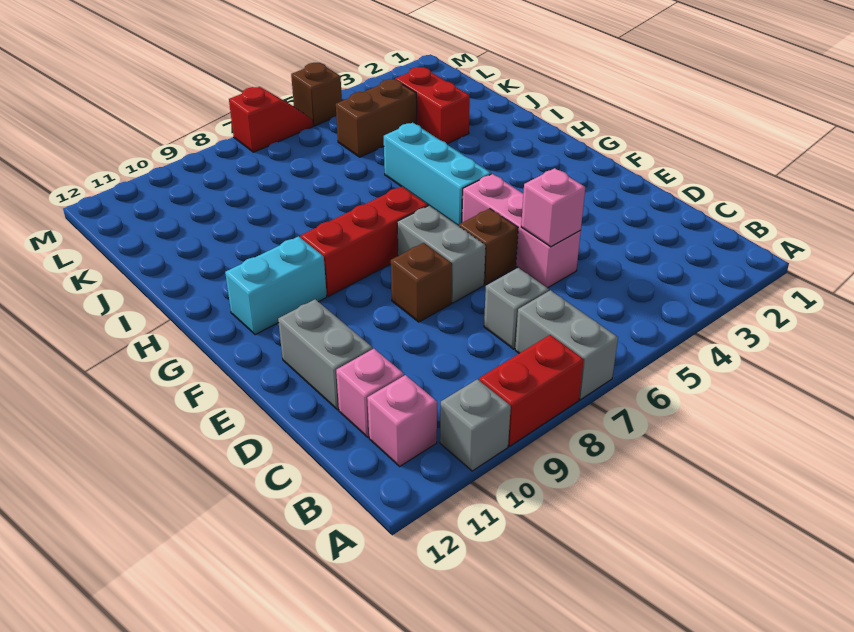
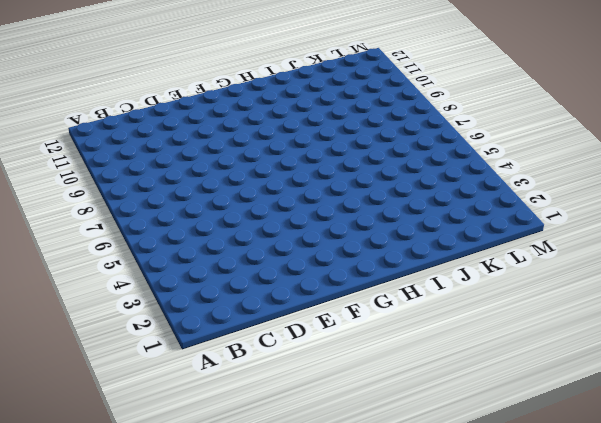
none -> grey brick A7:B7 level 1
none -> red brick A8:A9 level 1
none -> grey brick A10 level 1

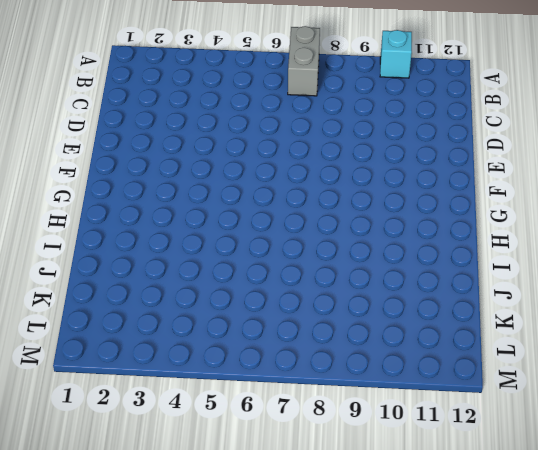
cyan brick A10 level 1 -> grey brick A10 level 1
none -> red brick A8:A9 level 1
none -> pink brick B11 level 1
none -> grey brick C7 level 1

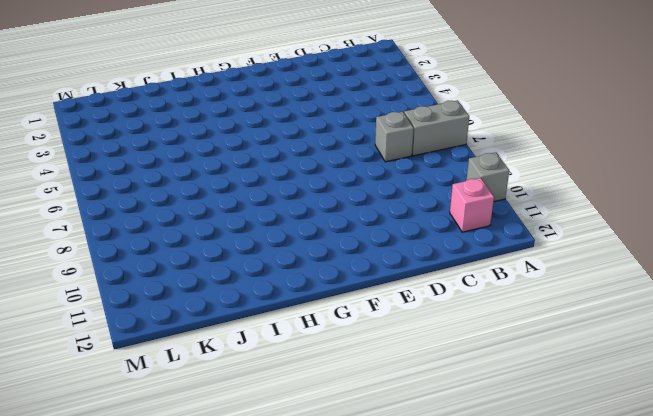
none -> red brick A8:A9 level 1
none -> pink brick C11 level 1
none -> pink brick D5:F5 level 1

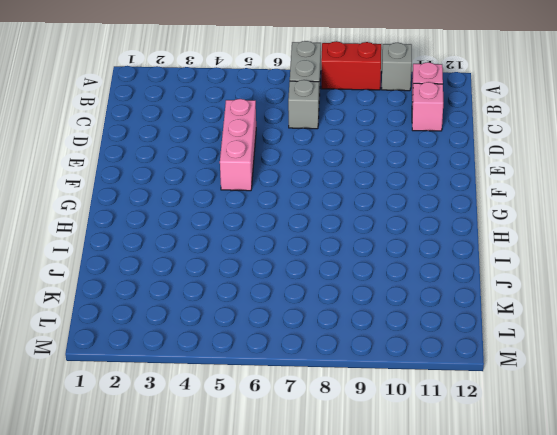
none -> grey brick D11:E11 level 1
none -> brown brick E6 level 1
none -> grey brick E7:F7 level 1

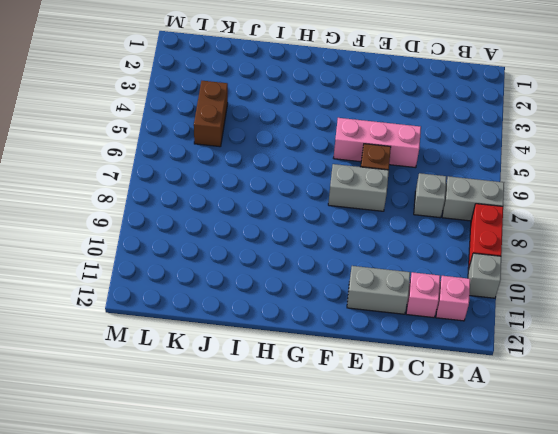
none -> brown brick E8 level 1
none -> cyan brick G5:I5 level 1
none -> red brick G7:G9 level 1

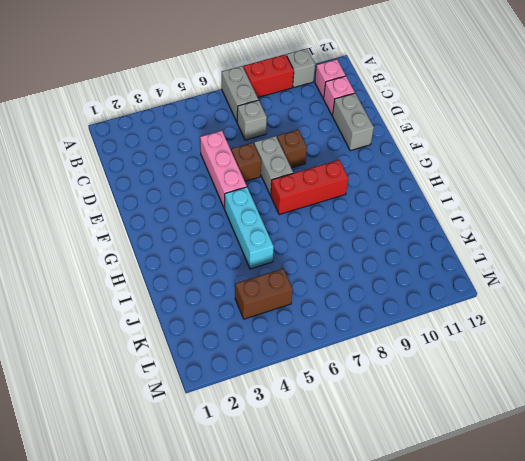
none -> cyan brick G10:G11 level 1
none -> red brick J3:K3 level 1
none -> brown brick M5 level 1

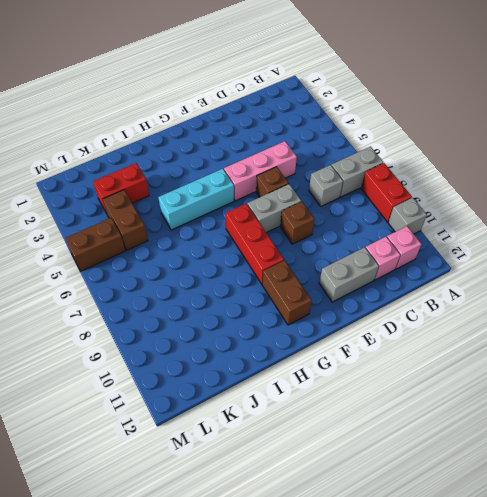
brown brick G10:G11 level 1 -> cyan brick G10:G11 level 1
brown brick L5:M5 level 1 -> brown brick M5 level 1
none -> red slope M6:M7 level 1 top 7
none -> pink brick D5 level 2

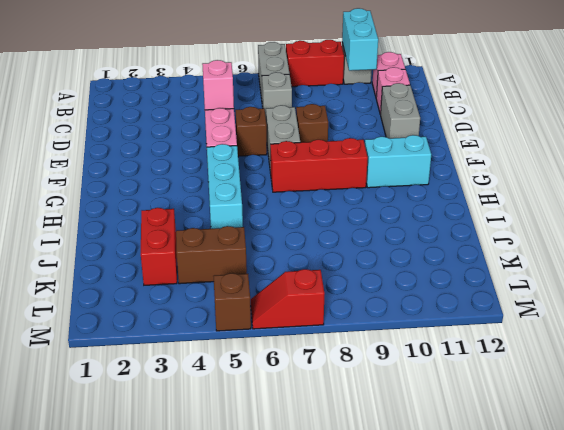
cyan brick A10:B10 level 2 -> none

